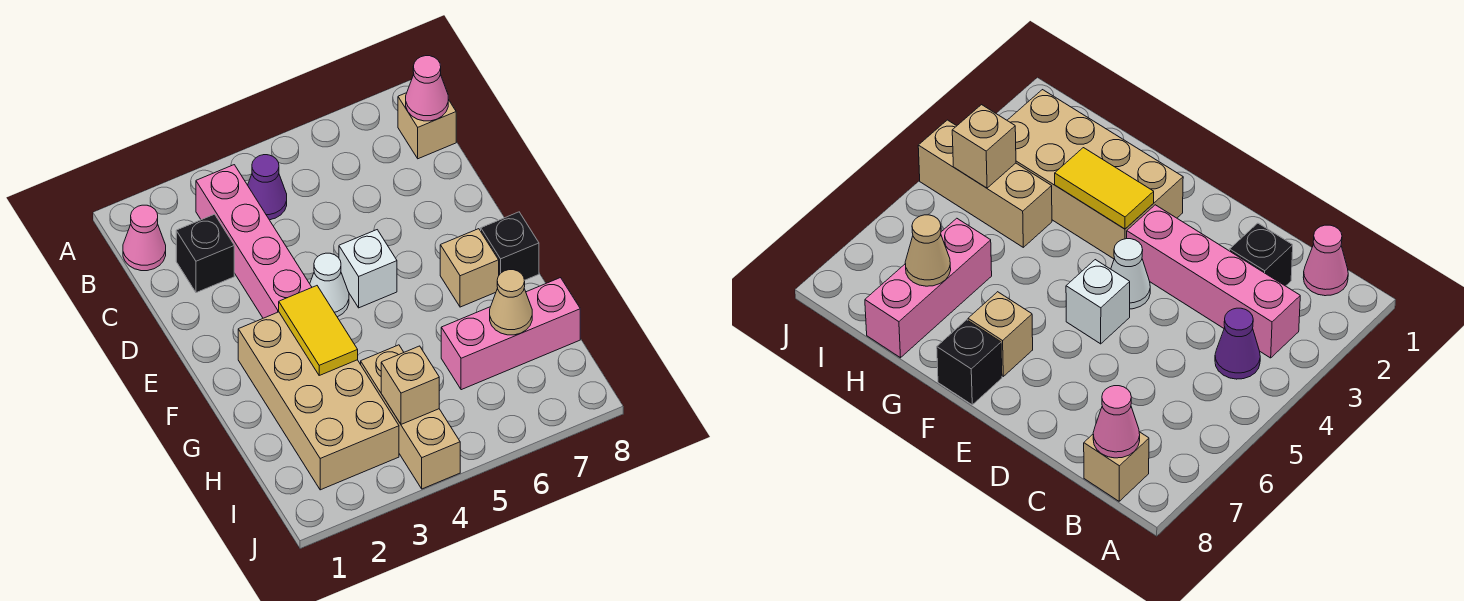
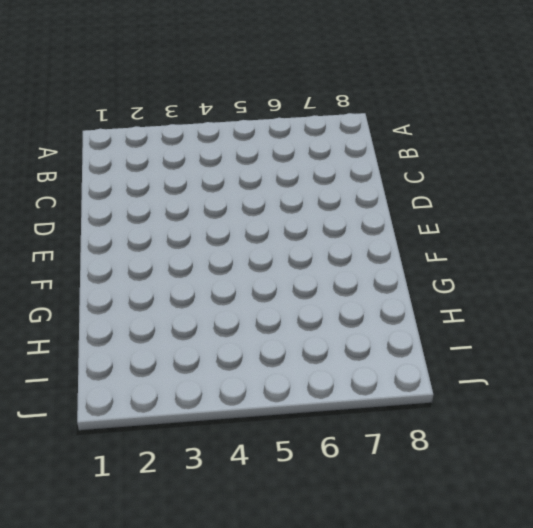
none -> pink cone B1 level 1
none -> pink brick B3:E3 level 1
none -> purple cone B4 level 1

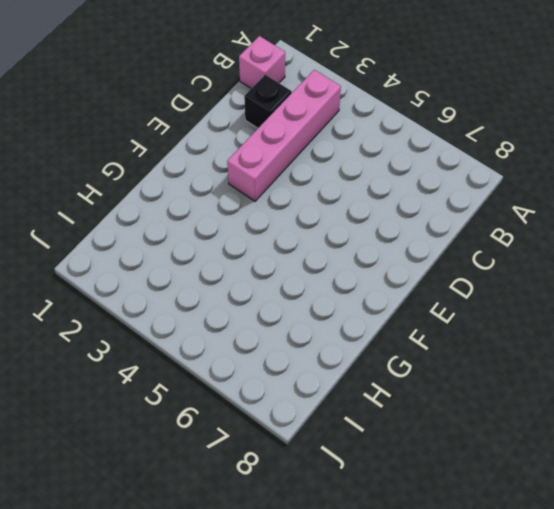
pink brick B1 level 1 -> pink cone B1 level 1
none -> purple cone B4 level 1
none -> tan brick B8 level 1
none -> white cone E4 level 1

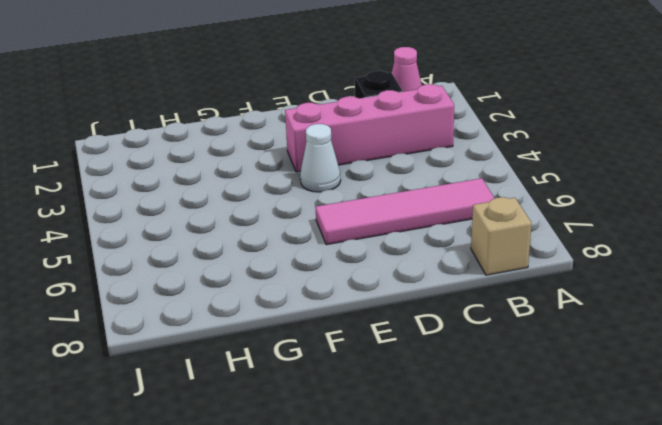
pink tile B6:E6 level 1 -> none
none -> purple cone B4 level 1
none -> white brick E5 level 1
none -> tan brick F2:I3 level 1

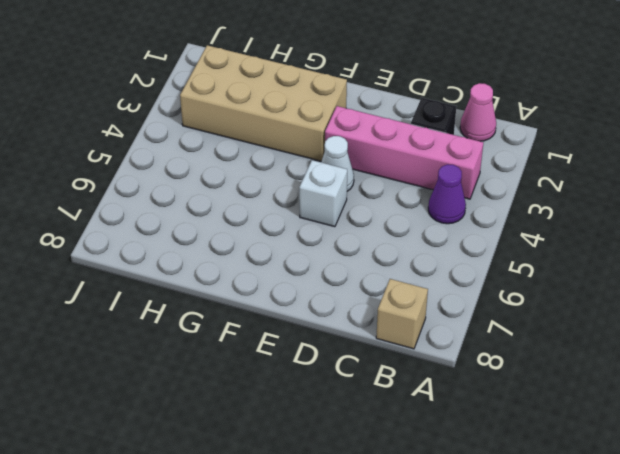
none -> tan brick F7 level 1
none -> black brick F8 level 1
none -> tan brick H4:J4 level 1

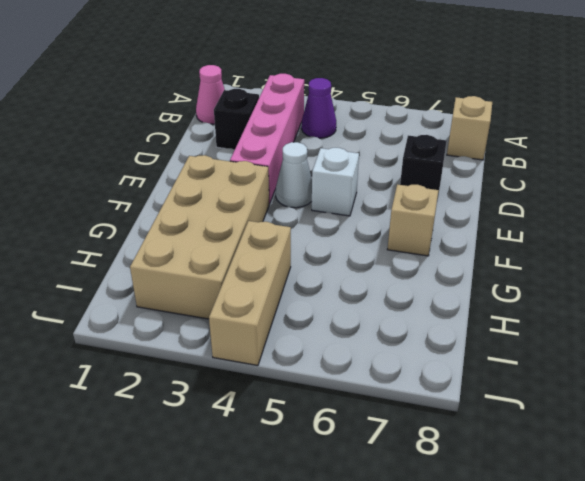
black brick D7 level 1 -> black brick F8 level 1
none -> pink brick H6:H8 level 1
none -> pink cone B8 level 2
none -> yellow tile F3:G3 level 2

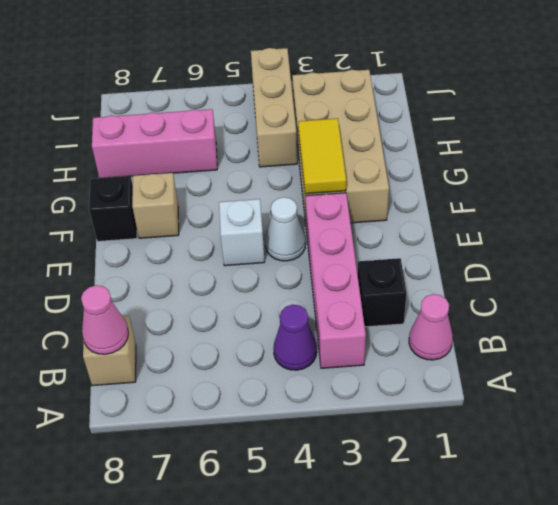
none -> tan cone H7 level 2
none -> tan brick I4 level 2

